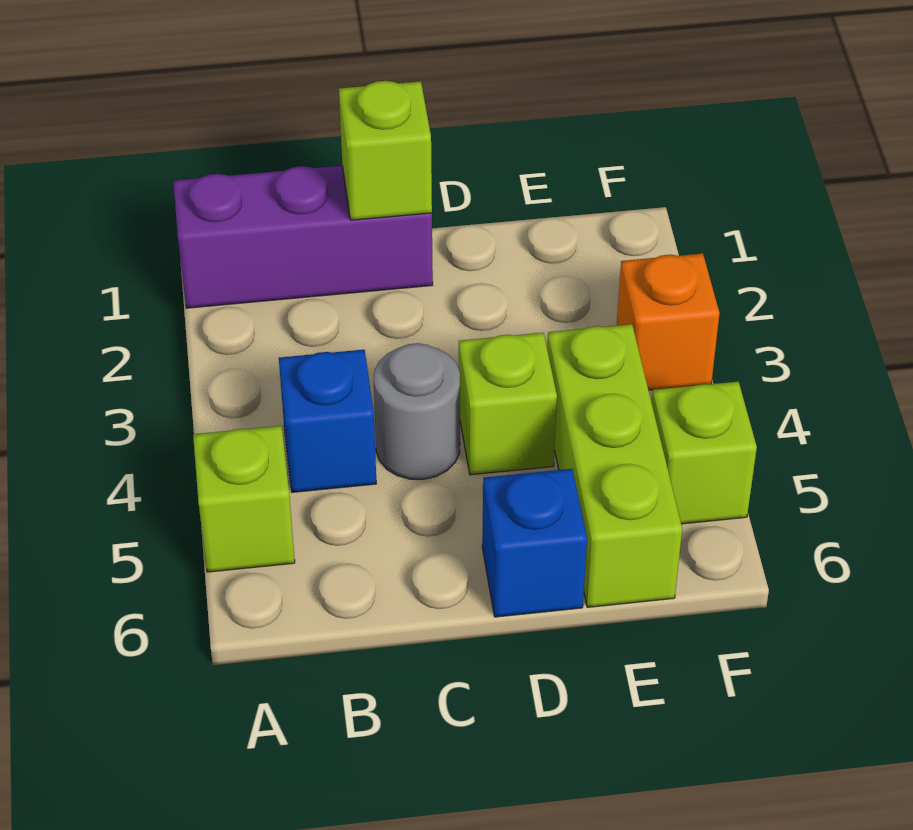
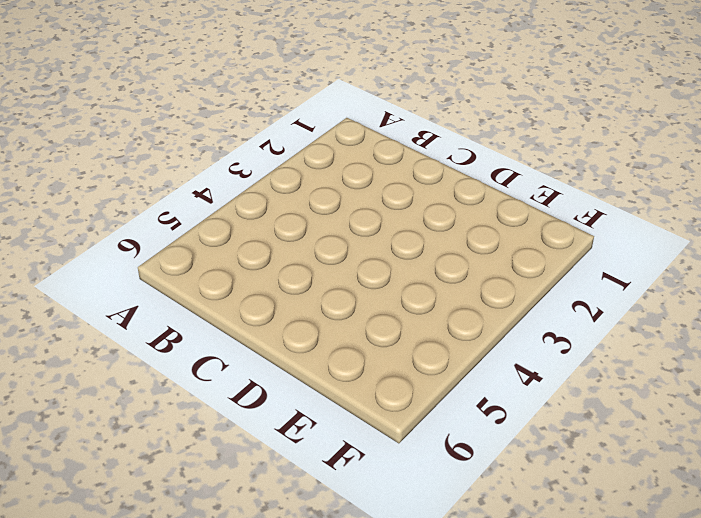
none -> purple brick A1:C1 level 1
none -> lime brick A5 level 1

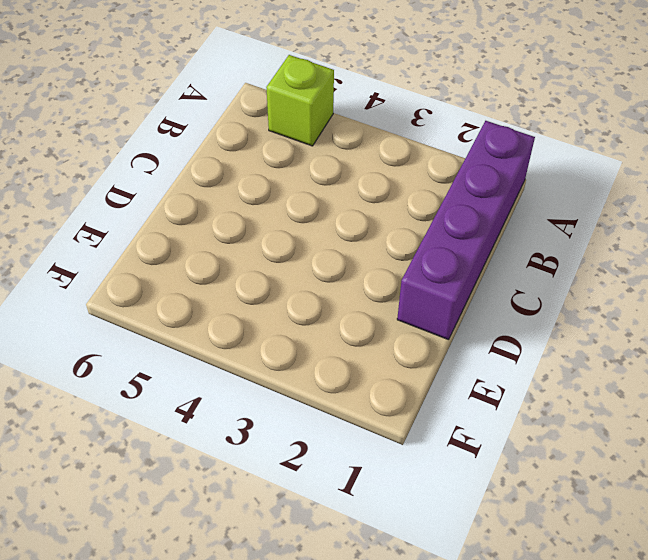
purple brick A1:D1 level 1 -> purple brick A1:C1 level 1
none -> blue brick B4 level 1
none -> grey round brick C4 level 1

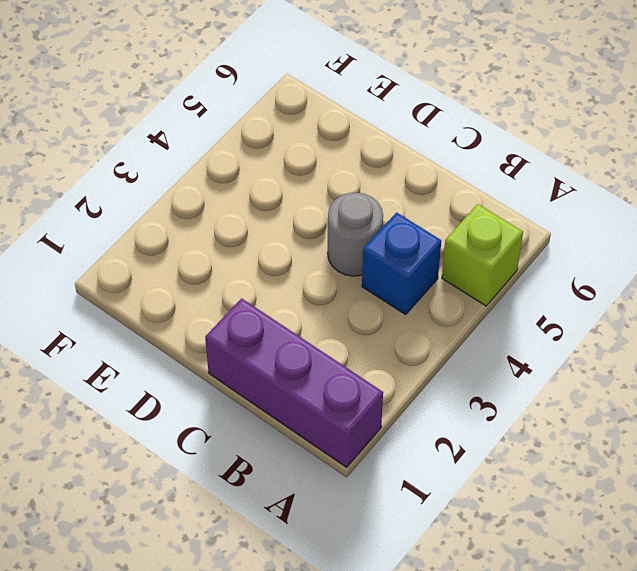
none -> lime brick D4 level 1
none -> blue brick D6 level 1

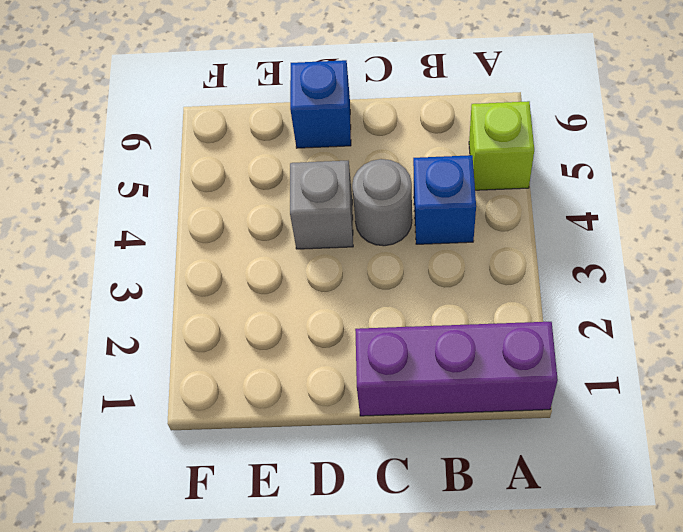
grey brick D4 level 1 -> lime brick D4 level 1
none -> lime brick E4:E6 level 1
none -> orange brick F3 level 1

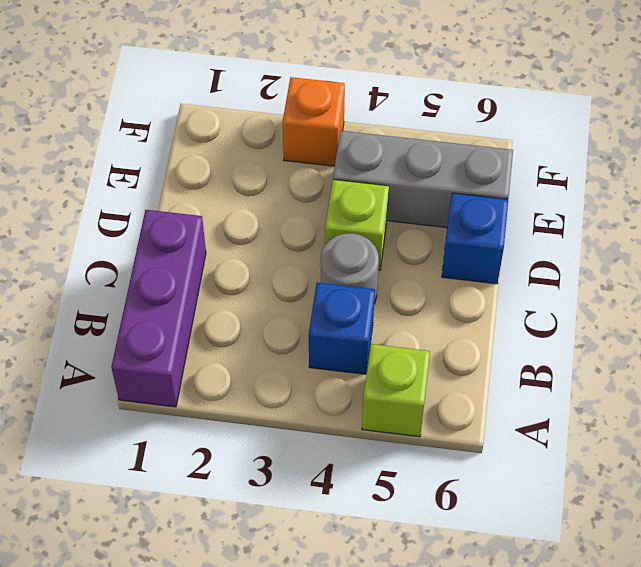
grey brick E4:E6 level 1 -> lime brick E4:E6 level 1
none -> lime brick F5 level 1
none -> lime brick C1 level 2

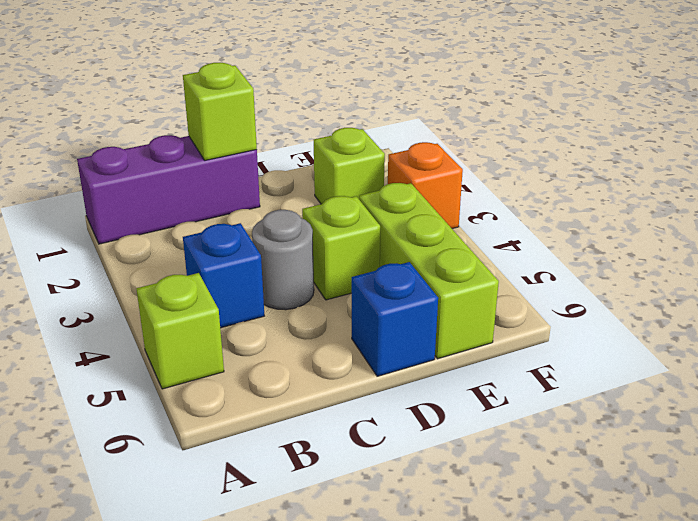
lime brick E2 level 1 -> lime brick F5 level 1

